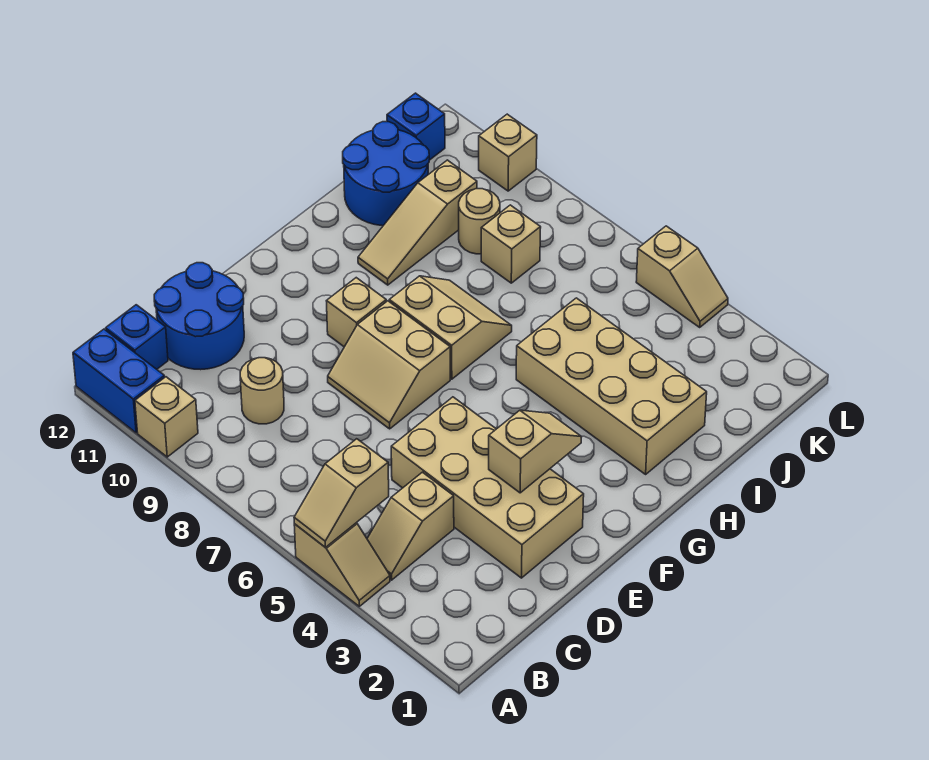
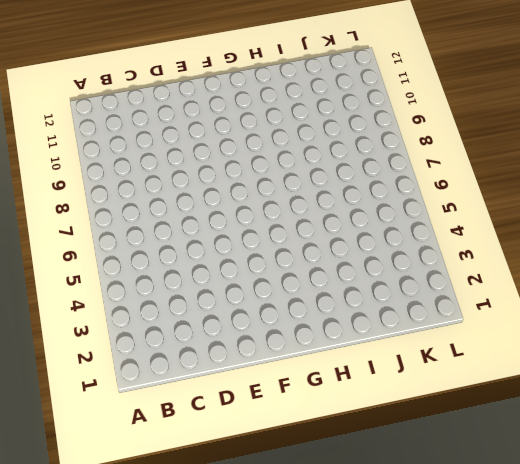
none -> tan slope A4:A5 level 1 top 5
none -> tan brick A10 level 1
none -> blue brick A11:A12 level 1

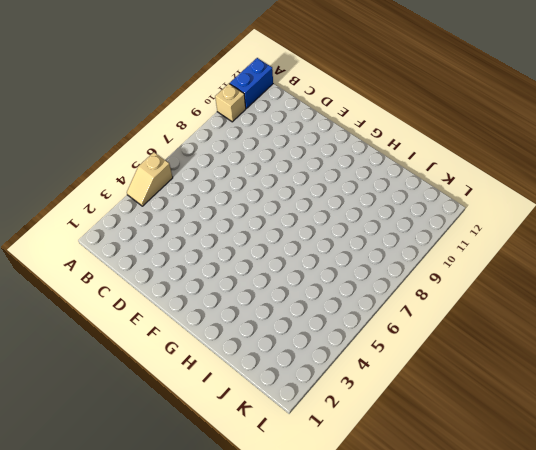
none -> tan slope B4:C4 level 1 top C
none -> blue brick B12 level 1
none -> tan round brick C9 level 1

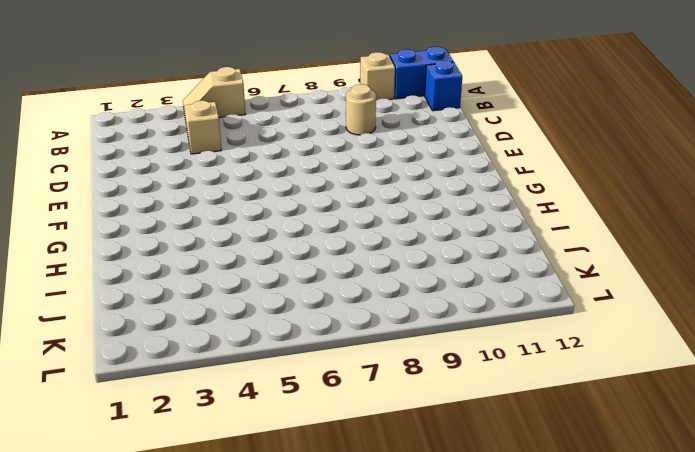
none -> blue round brick C11:D12 level 1
none -> tan brick D2:E5 level 1
none -> tan slope E7:F8 level 1 top F

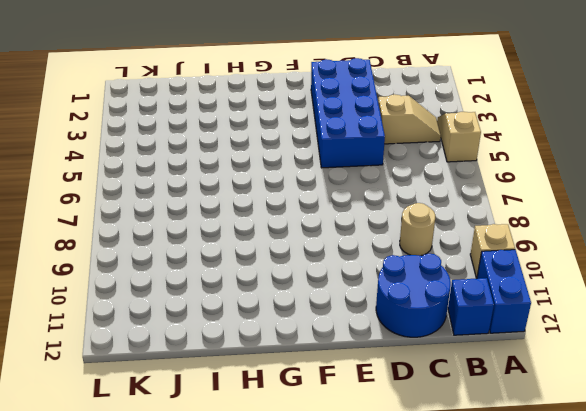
blue brick D2:E5 level 1 -> tan brick D2:E5 level 1
none -> tan slope E7:F8 level 1 top F
none -> tan brick F9 level 1
none -> tan slope G7:H8 level 1 top G

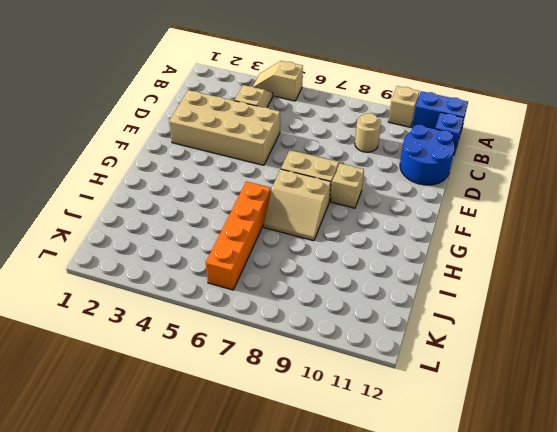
orange brick H6:K6 level 1 -> none
none -> tan brick H2:I5 level 1
none -> tan slope H10:J10 level 1 top J
none -> blue round brick I11:J12 level 1

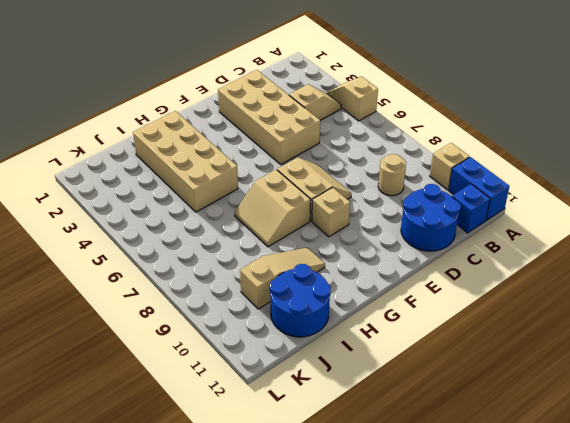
none -> tan brick J8 level 1
none -> tan round brick J9 level 1
none -> blue brick K12 level 1

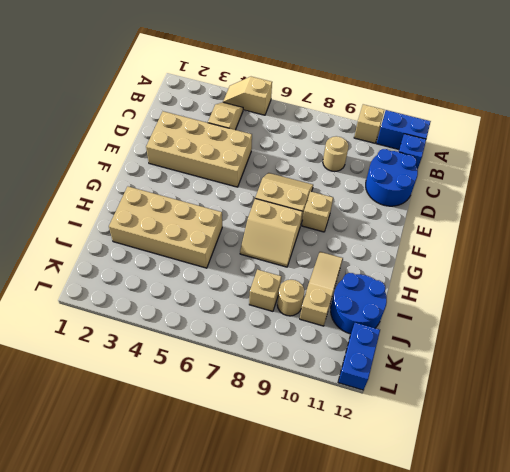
blue brick K12:L12 level 1 -> blue brick K12 level 1
none -> tan slope L4:L5 level 1 top 5
none -> tan brick L10 level 1
none -> tan slope A5:B5 level 2 top B

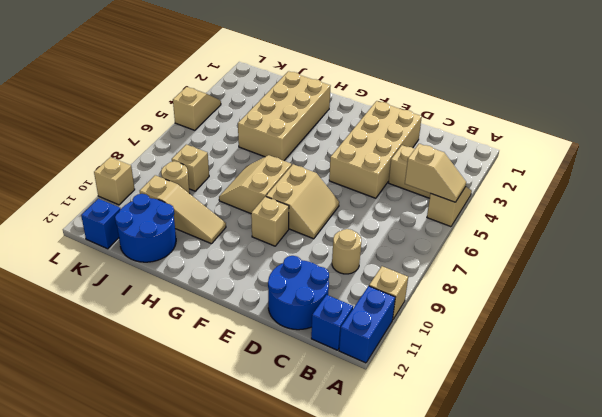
none -> tan slope E3:F3 level 2 top E

